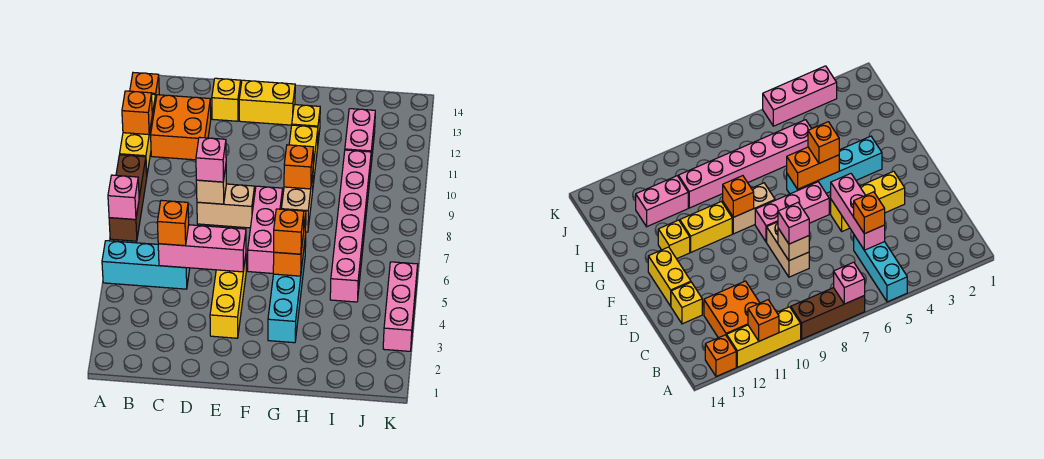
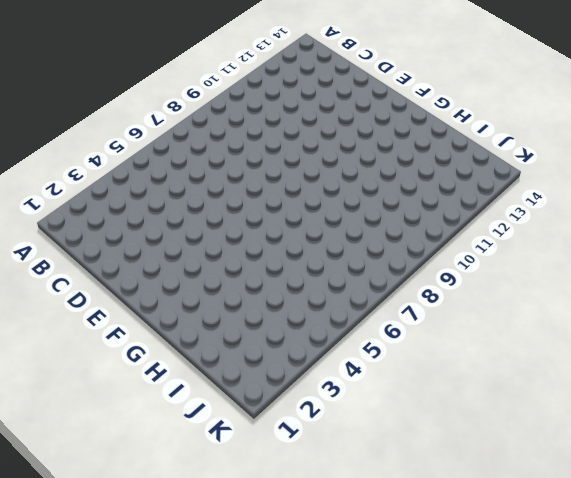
none -> cyan brick A5:C5 level 1
none -> brown brick A7:A9 level 1
none -> yellow brick A10:A12 level 1

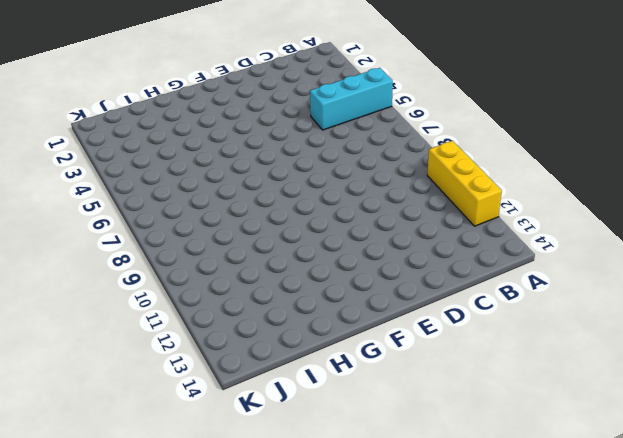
none -> brown brick A7:A9 level 1
none -> orange brick A13 level 1
none -> orange brick B11:C12 level 1

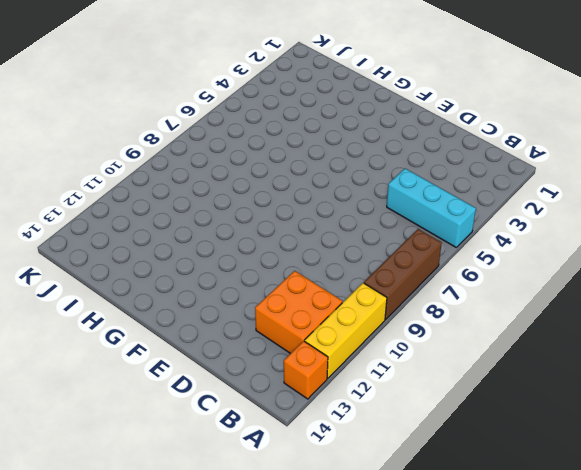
none -> tan brick D8:E8 level 1
none -> yellow brick D13 level 1
none -> yellow brick E3:E5 level 1

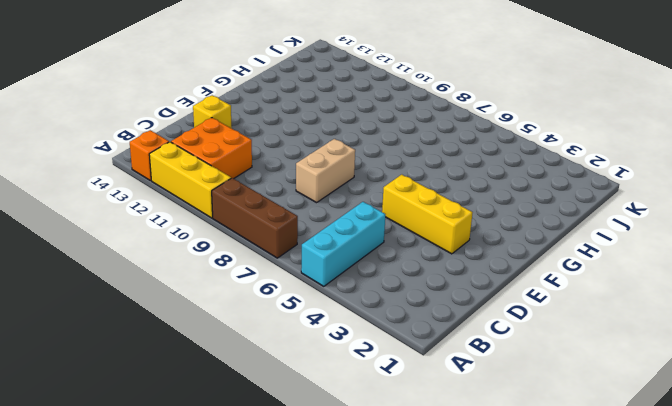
none -> yellow brick E13:F13 level 1
none -> pink brick F6:F8 level 1
none -> cyan brick G3:G6 level 1

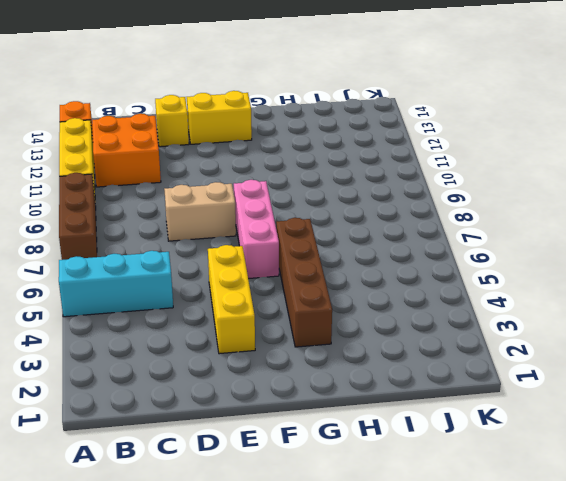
brown brick G3:G6 level 1 -> cyan brick G3:G6 level 1
none -> tan brick G8:G9 level 1
none -> yellow brick G10:G11 level 1
none -> yellow brick G12 level 1

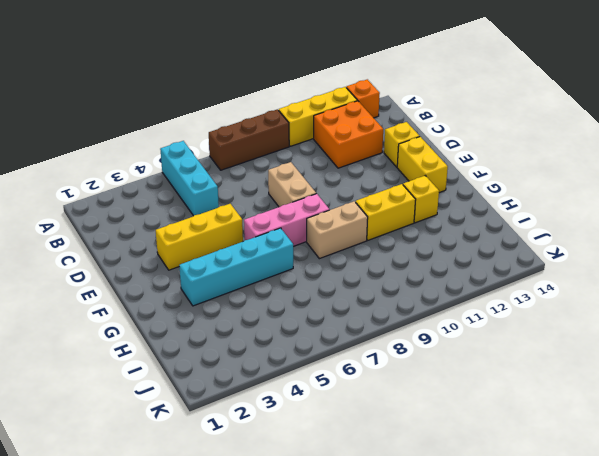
none -> pink brick I5:I10 level 1
none -> pink brick I11:I12 level 1
none -> pink brick K3:K5 level 1

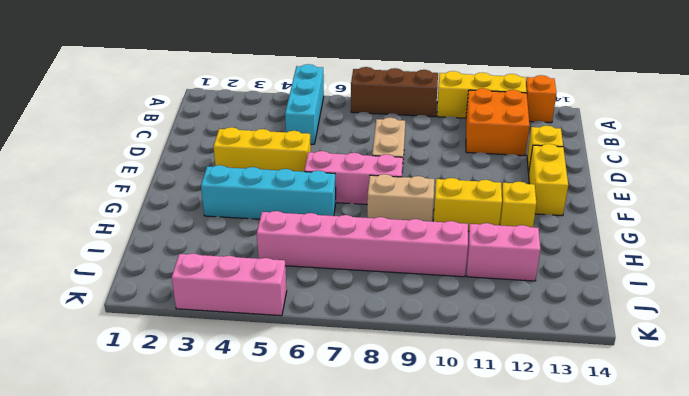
none -> pink brick A7 level 2
none -> orange brick A11 level 2
none -> pink brick C5:E5 level 2

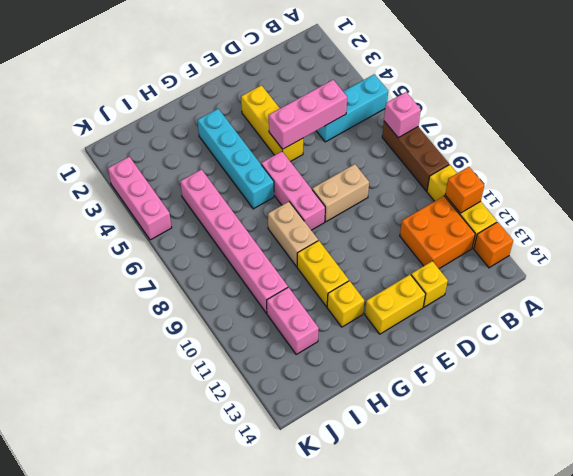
none -> tan brick D8 level 2
none -> orange brick G5:G6 level 2
none -> orange brick G9 level 2

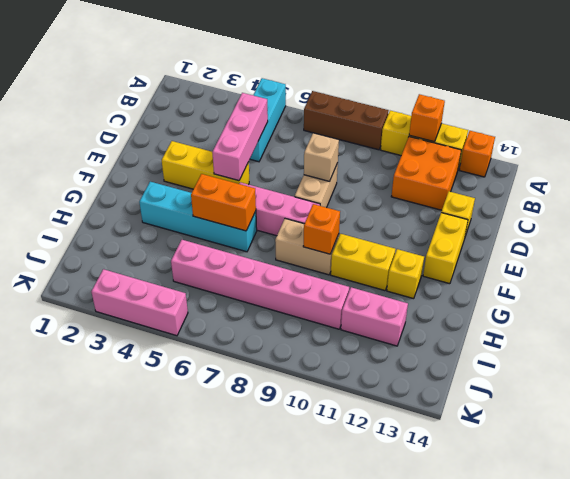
none -> pink brick A7 level 2
none -> orange brick C5 level 3
none -> pink brick D8 level 3

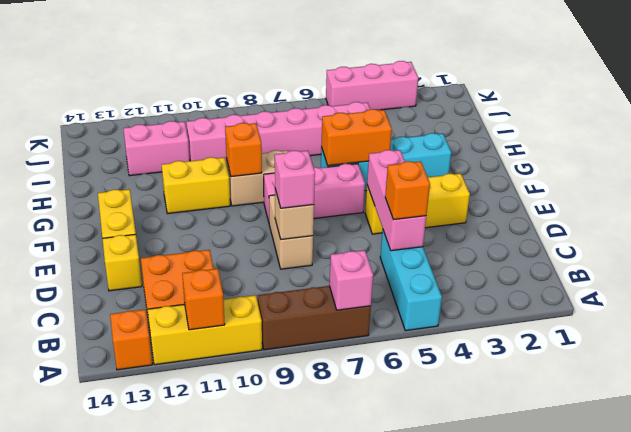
none -> yellow brick G12 level 1
none -> orange brick G5 level 3

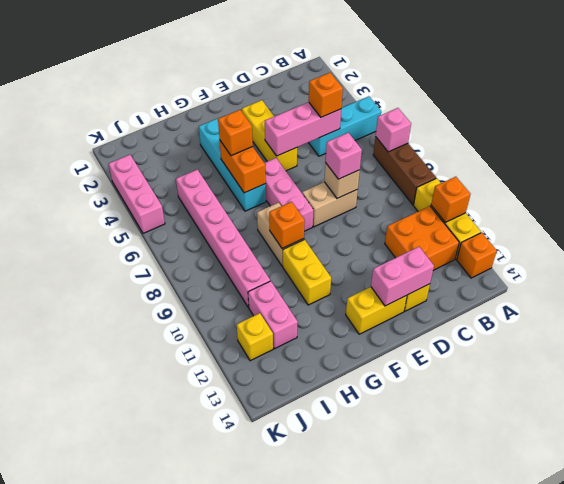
pink brick D13:E13 level 2 -> none
yellow brick J12 level 1 -> yellow brick G12 level 1

